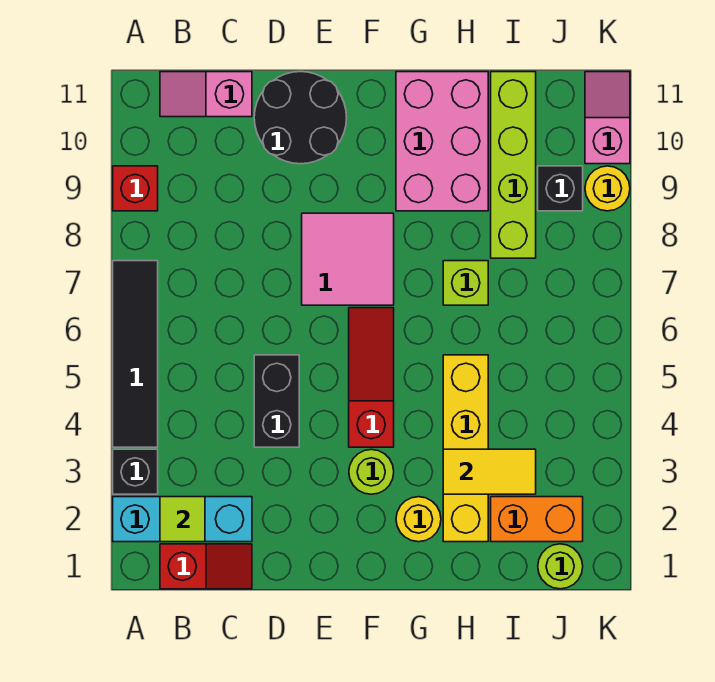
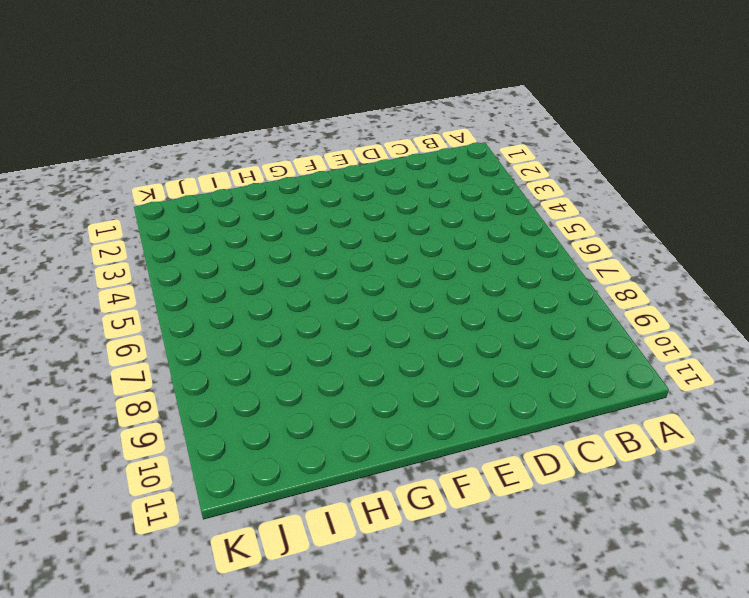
none -> cyan brick A2:C2 level 1
none -> black brick A3 level 1
none -> black tile A4:A7 level 1

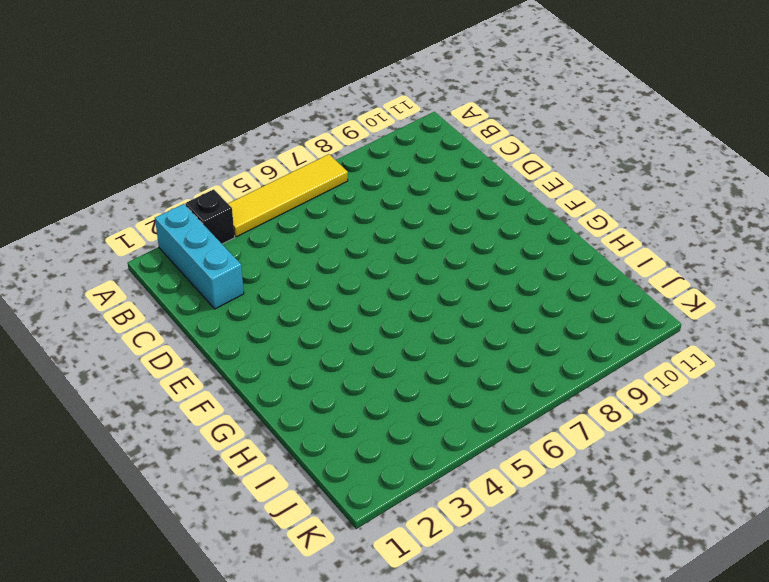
yellow tile A4:A7 level 1 -> black tile A4:A7 level 1
none -> red brick A9 level 1
none -> red slope B1:C1 level 1 top B
none -> pink slope B11:C11 level 1 top C

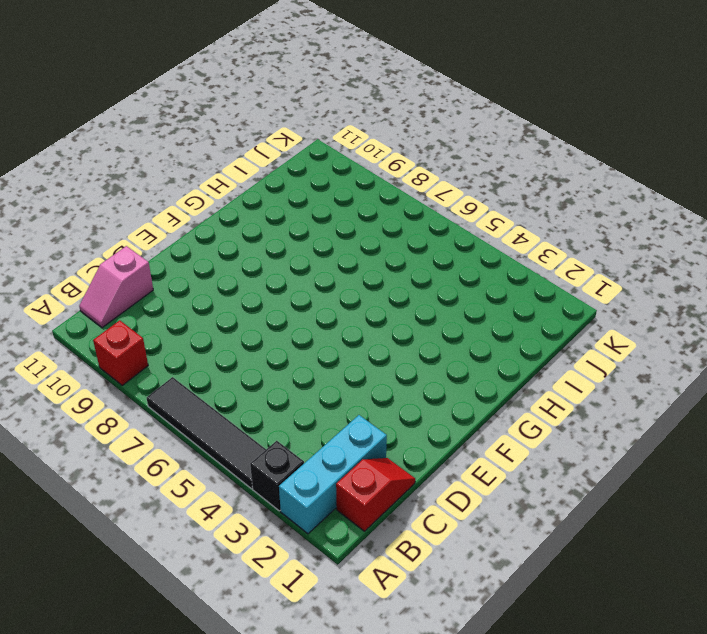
none -> black brick D4:D5 level 1
none -> black round brick D10:E11 level 1
none -> pink tile E7:F8 level 1

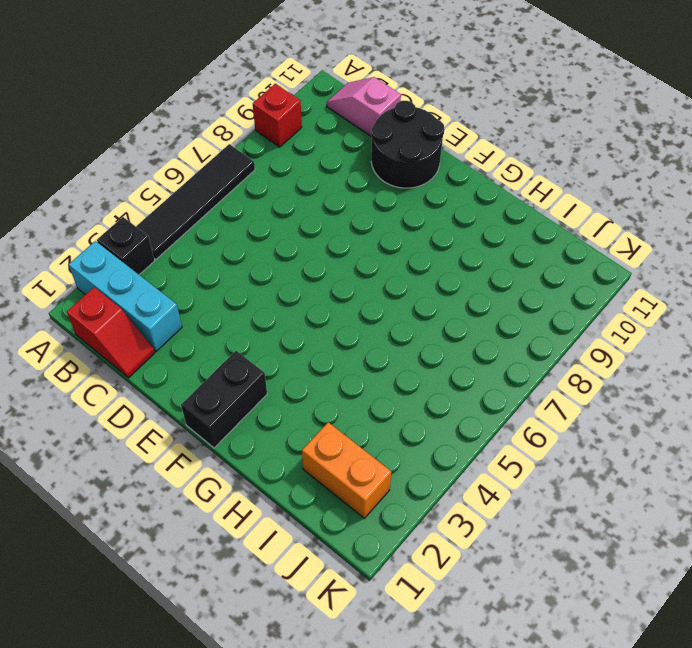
black brick F1:F2 level 1 -> black brick D4:D5 level 1
none -> pink tile E7:F8 level 1
none -> lime round brick F3 level 1
none -> red slope F4:F6 level 1 top 4

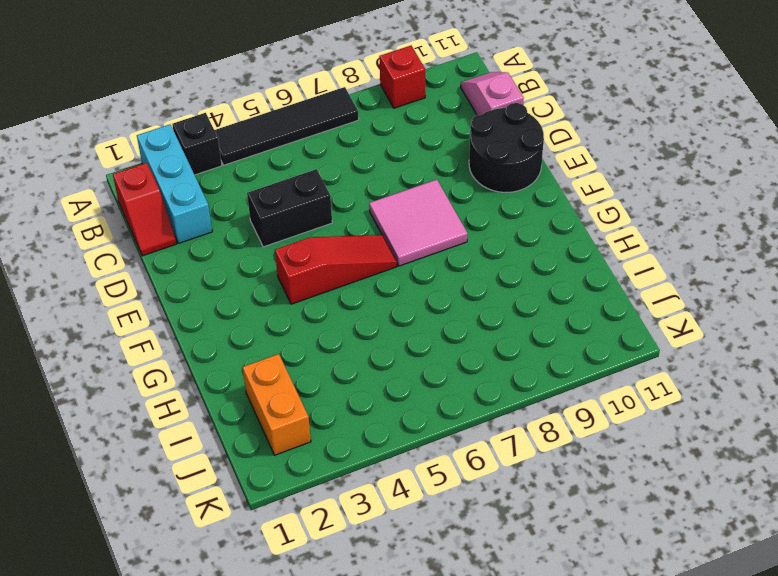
none -> lime round brick F3 level 1
none -> yellow round brick G2 level 1
none -> pink brick G9:H11 level 1

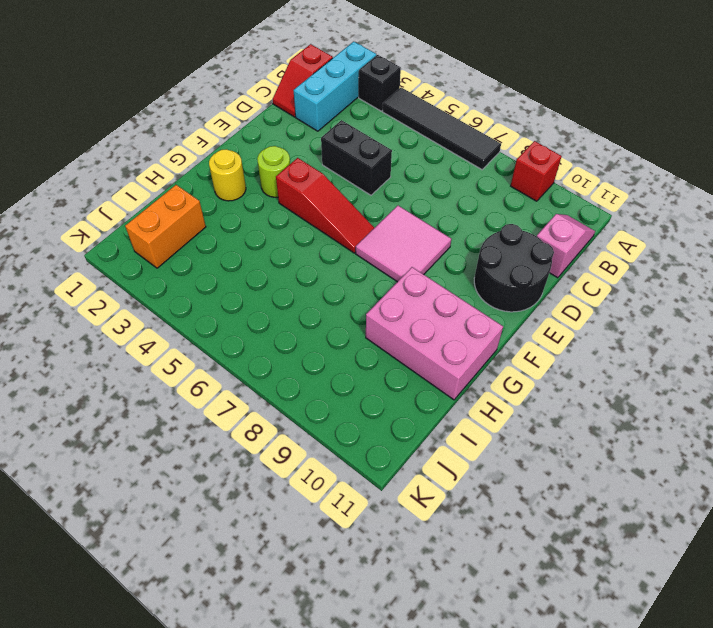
none -> yellow brick H2:H5 level 1
none -> lime brick H7 level 1
none -> lime brick I8:I11 level 1

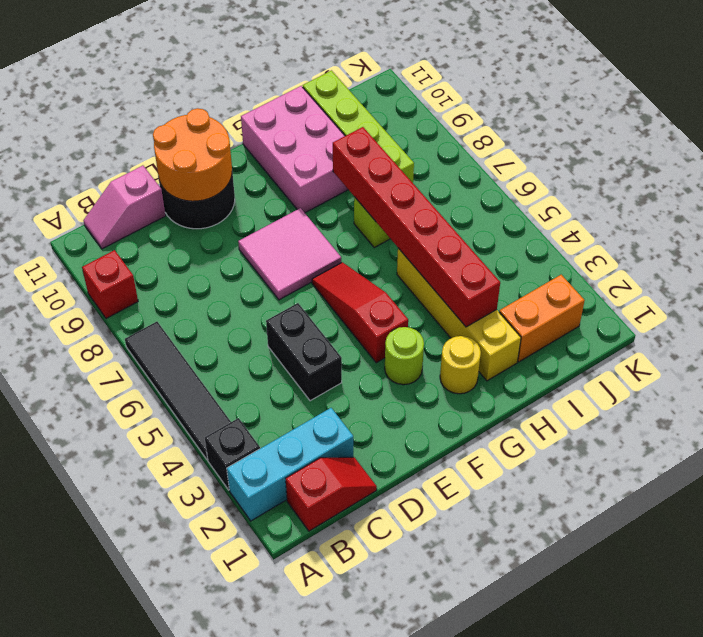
orange round brick D10:E11 level 2 -> none
red brick H3:H8 level 2 -> yellow tile H3:I3 level 2
none -> lime round brick J1 level 1
none -> black brick J9 level 1
none -> yellow round brick K9 level 1

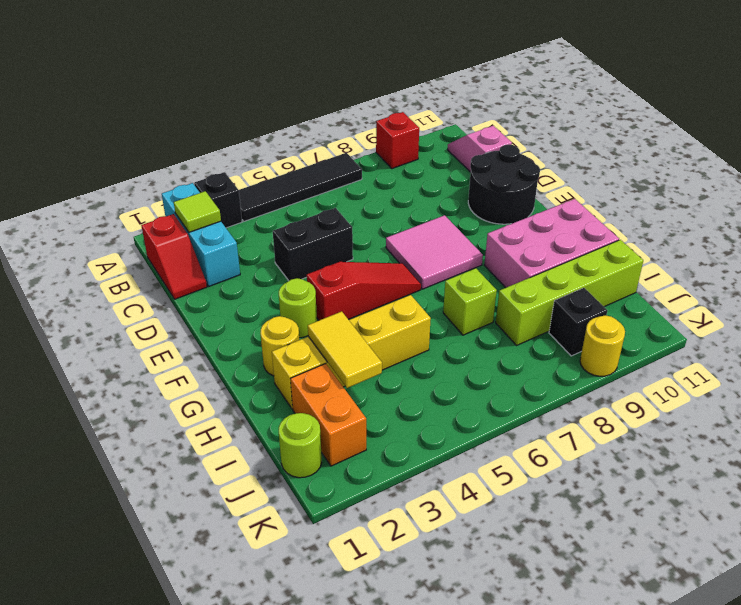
none -> pink slope K10:K11 level 1 top 10

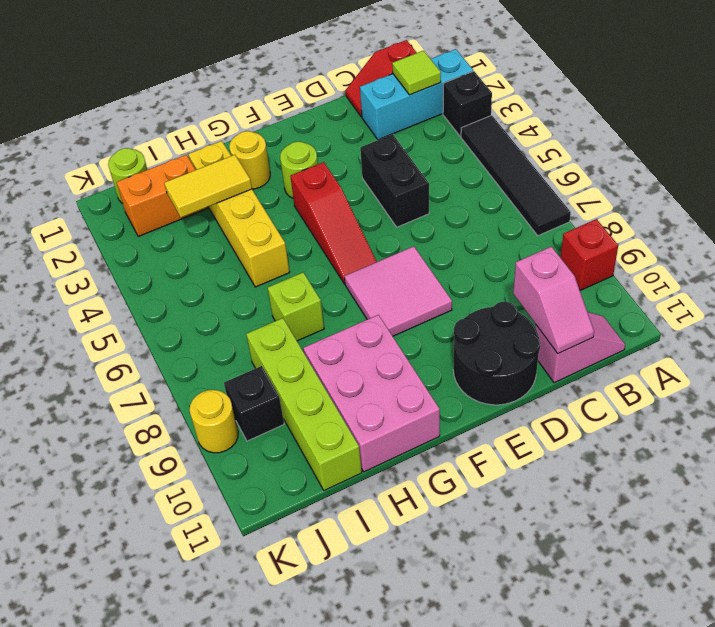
pink slope C10:C11 level 2 top 10 -> pink slope K10:K11 level 1 top 10

